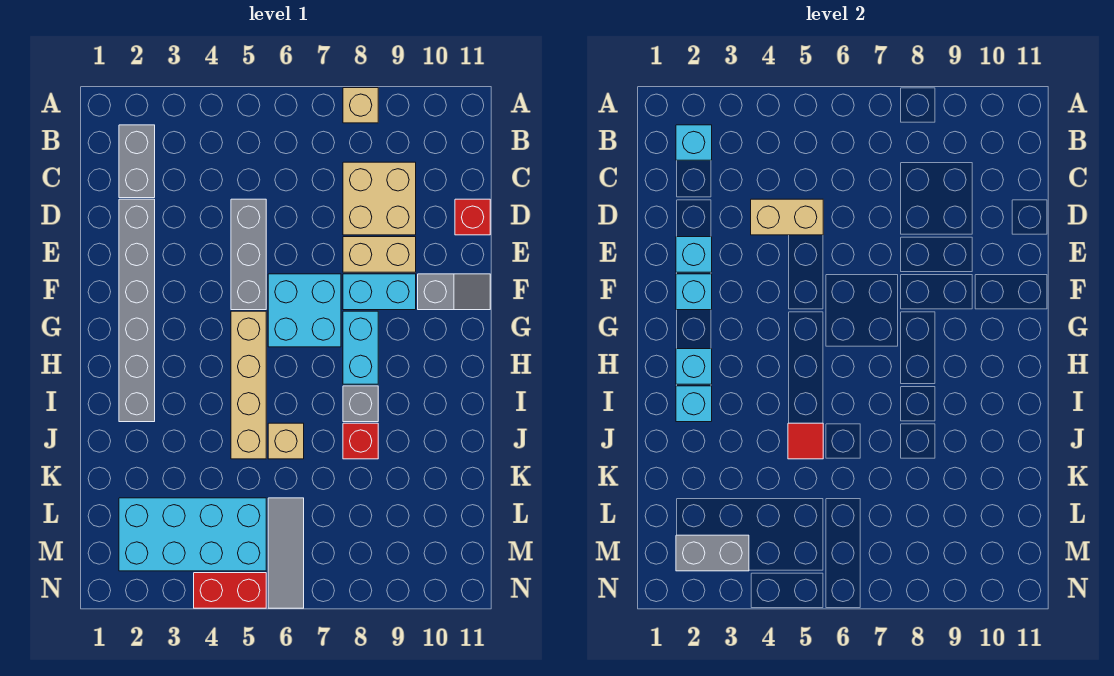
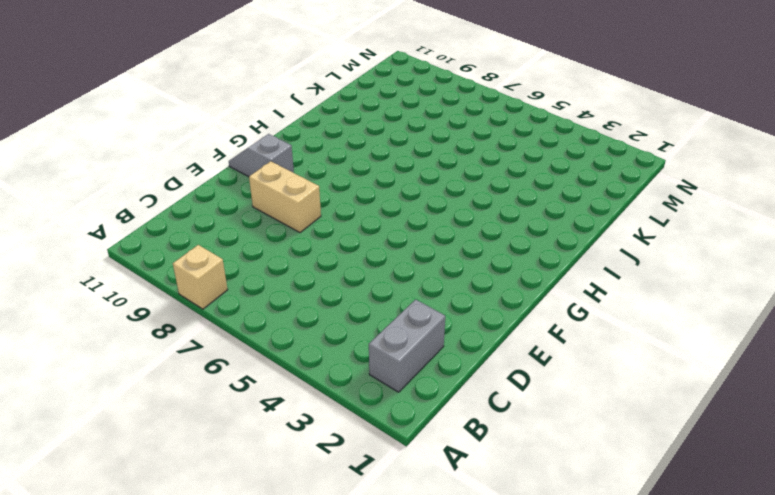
none -> tan brick C8:D9 level 1
none -> grey brick D2:I2 level 1
none -> grey brick D5:F5 level 1

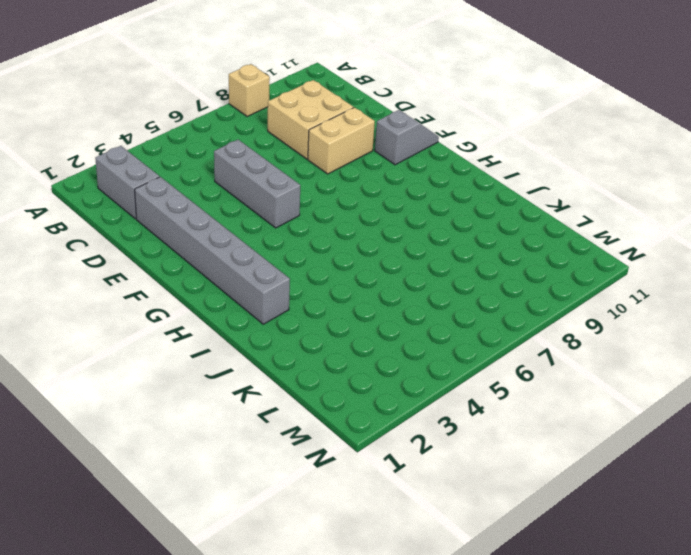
none -> red brick D11 level 1
none -> cyan brick F6:G7 level 1
none -> cyan brick F8:F9 level 1

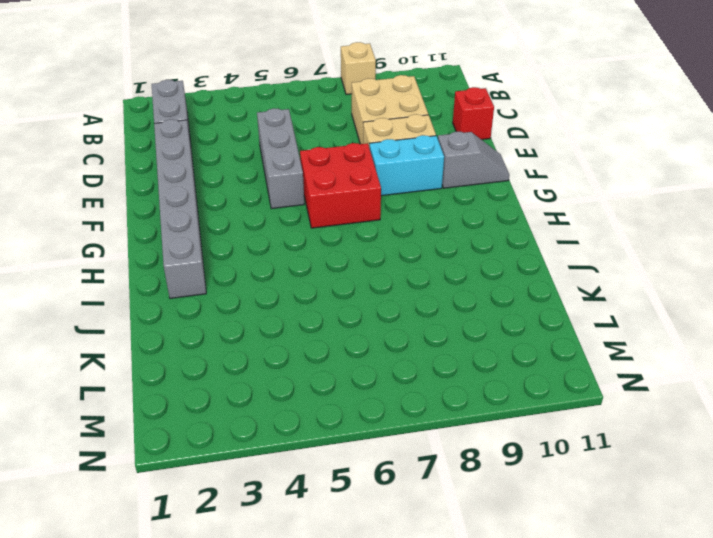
red brick F6:G7 level 1 -> cyan brick F6:G7 level 1
none -> tan brick G5:J5 level 1
none -> cyan brick G8:H8 level 1
none -> grey brick I8 level 1

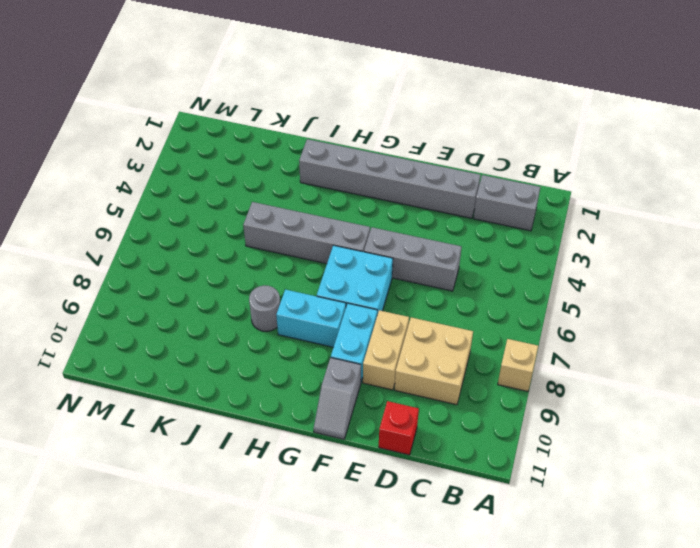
grey brick G5:J5 level 1 -> tan brick G5:J5 level 1
grey round brick I8 level 1 -> grey brick I8 level 1
none -> tan brick J6 level 1
none -> red brick J8 level 1
none -> cyan brick L2:M5 level 1

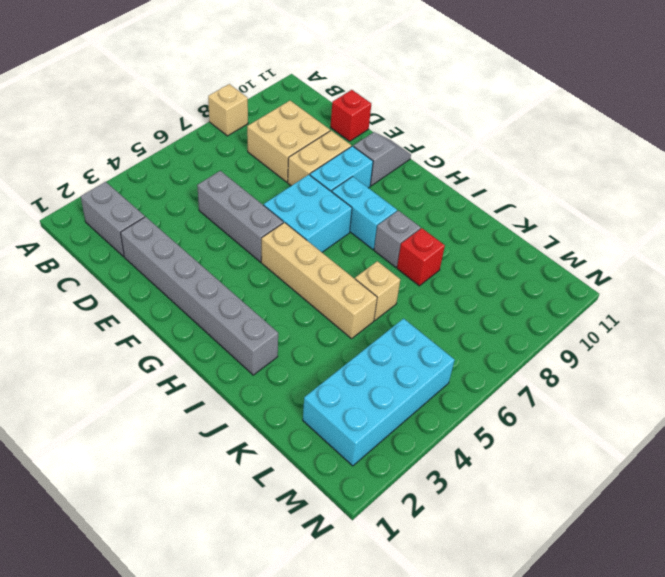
none -> grey tile L6:N6 level 1
none -> red brick N4:N5 level 1
none -> cyan brick B2 level 2

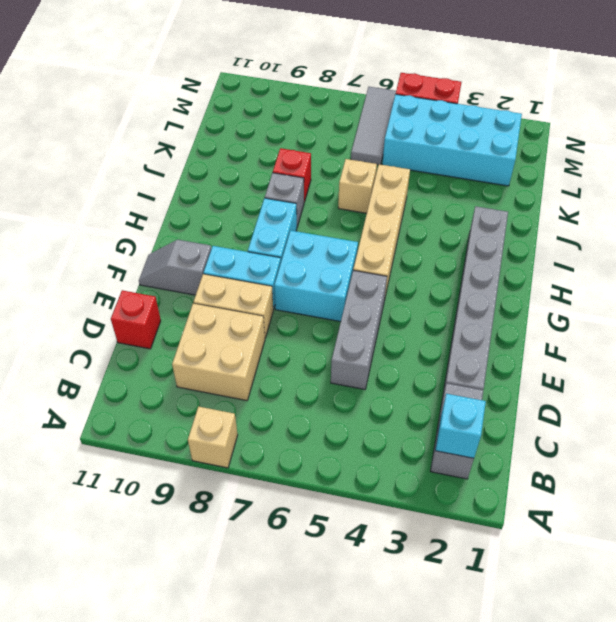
none -> tan brick D4:D5 level 2
none -> cyan brick E2 level 2
none -> cyan brick F2 level 2

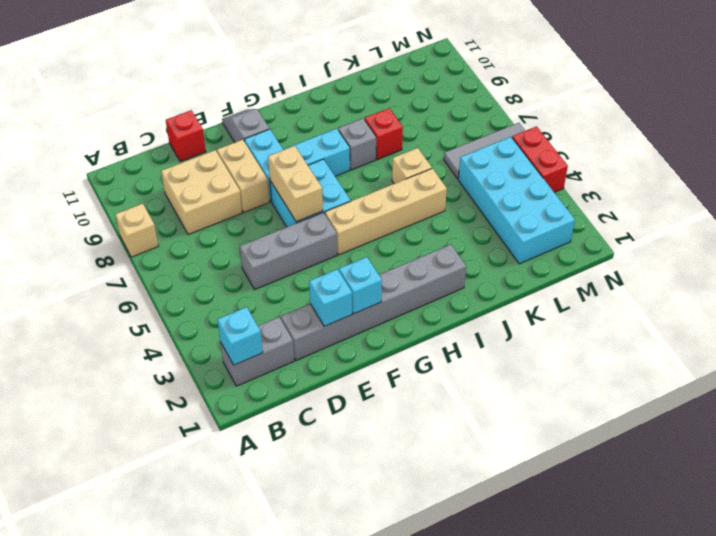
tan brick F6:F7 level 2 -> tan brick D4:D5 level 2
none -> cyan brick H2 level 2
none -> cyan brick I2 level 2
none -> red tile J5 level 2

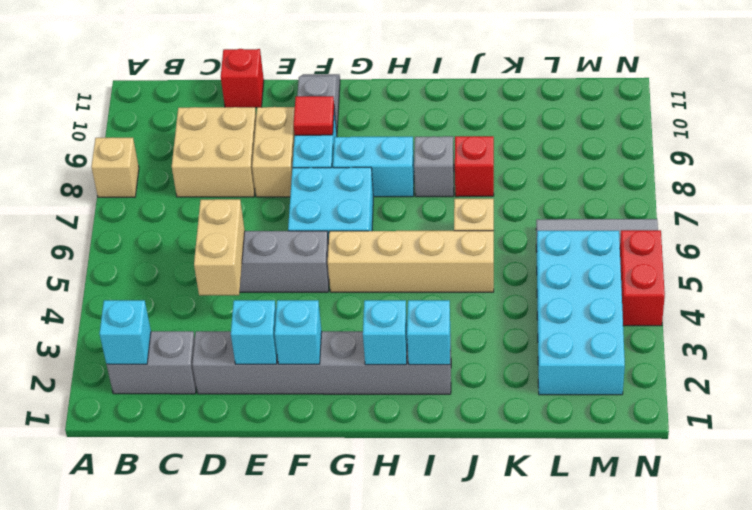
red tile F9 level 2 -> red tile J5 level 2
none -> grey brick M2:M3 level 2

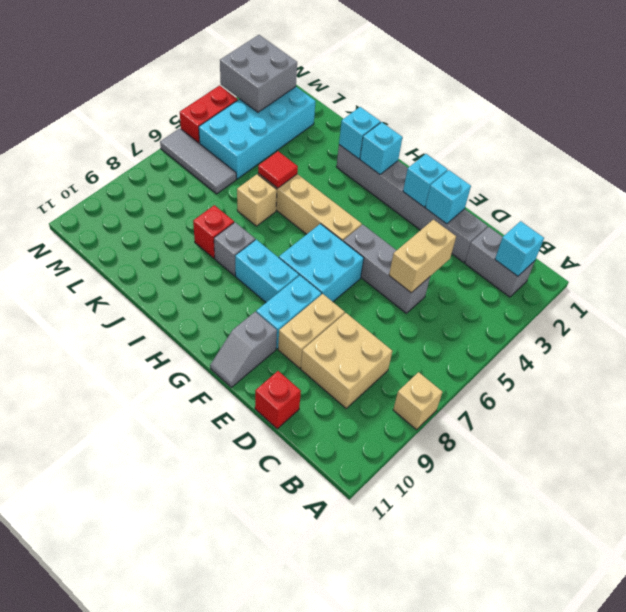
grey brick M2:N3 level 2 -> grey brick M2:M3 level 2

